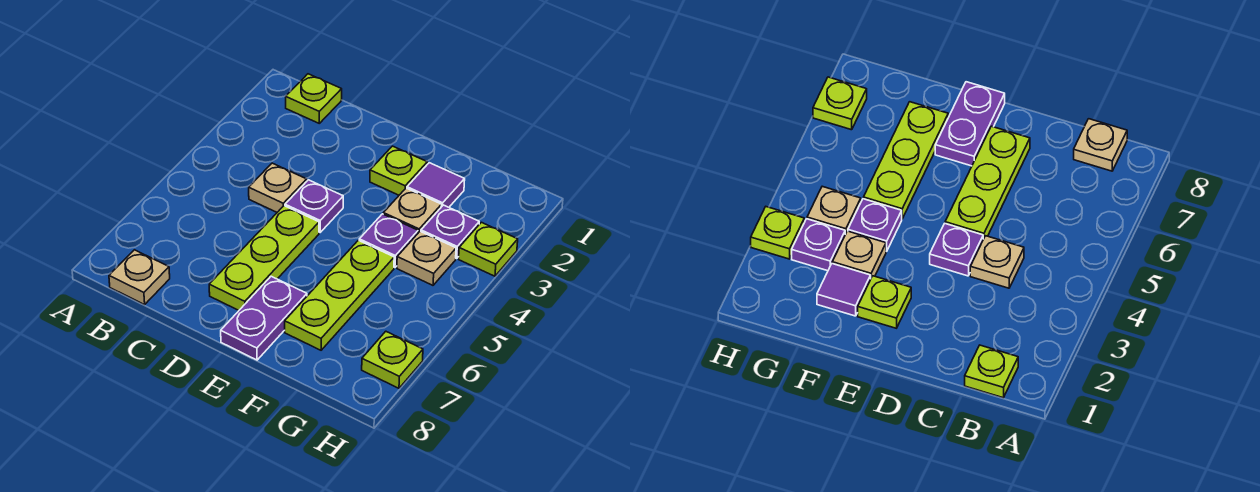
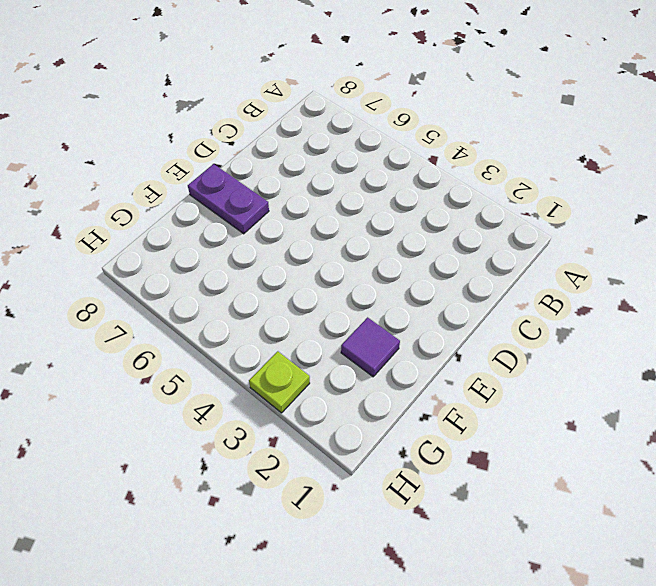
none -> lime plate B1 level 1
none -> tan plate B8 level 1
none -> tan plate C4 level 1

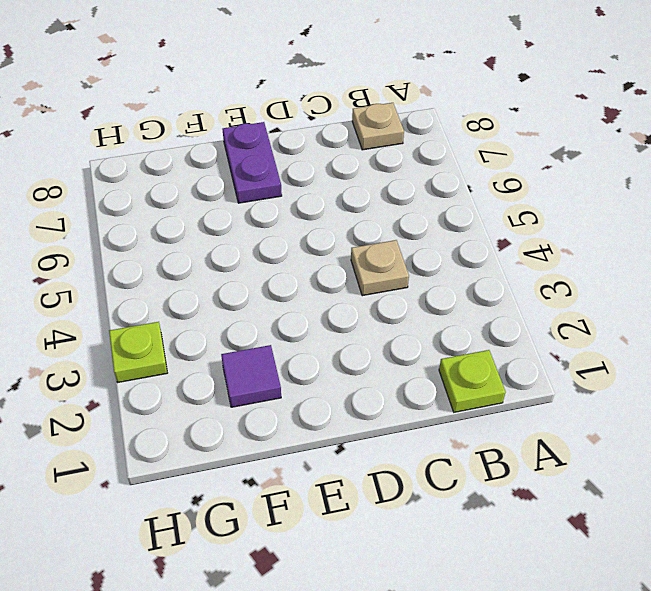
none -> purple plate D4 level 1
none -> lime plate D5:D7 level 1
none -> lime plate E2 level 1

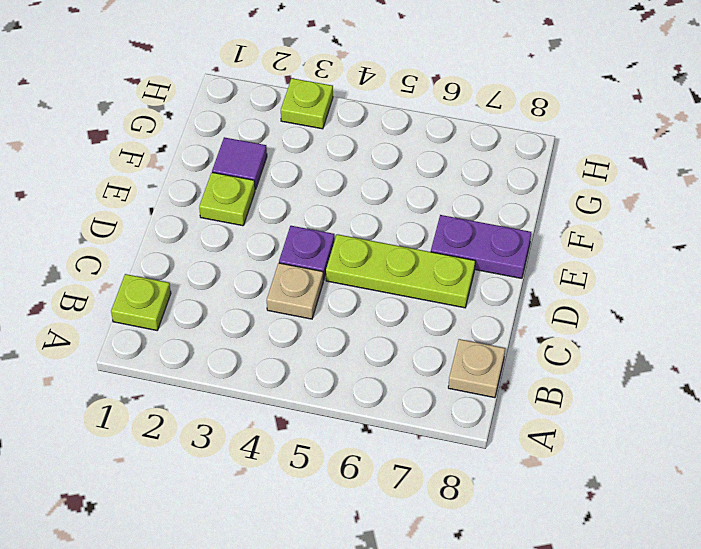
none -> tan plate F3 level 1
none -> purple plate F4 level 1
none -> lime plate F5:F7 level 1

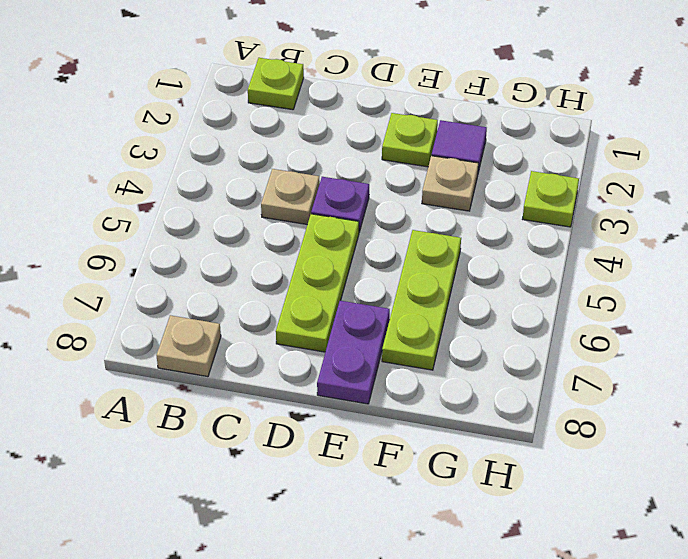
none -> purple plate F4 level 1
none -> purple plate G3 level 1
none -> tan plate G4 level 1

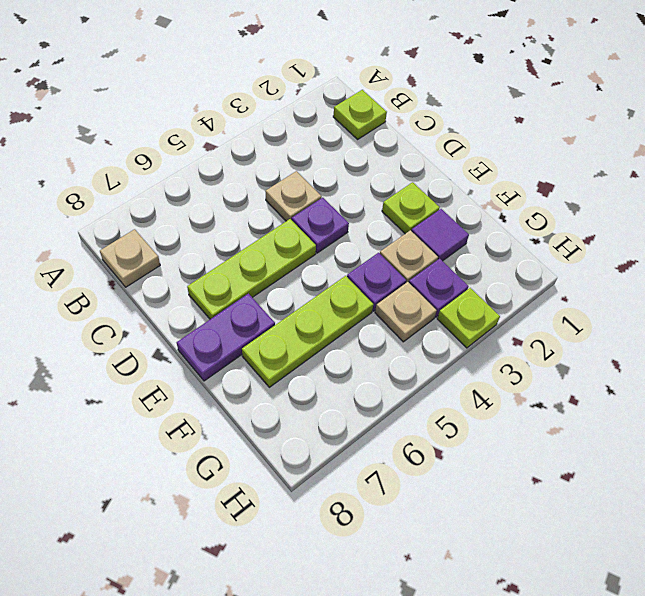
none -> lime plate H7 level 1

